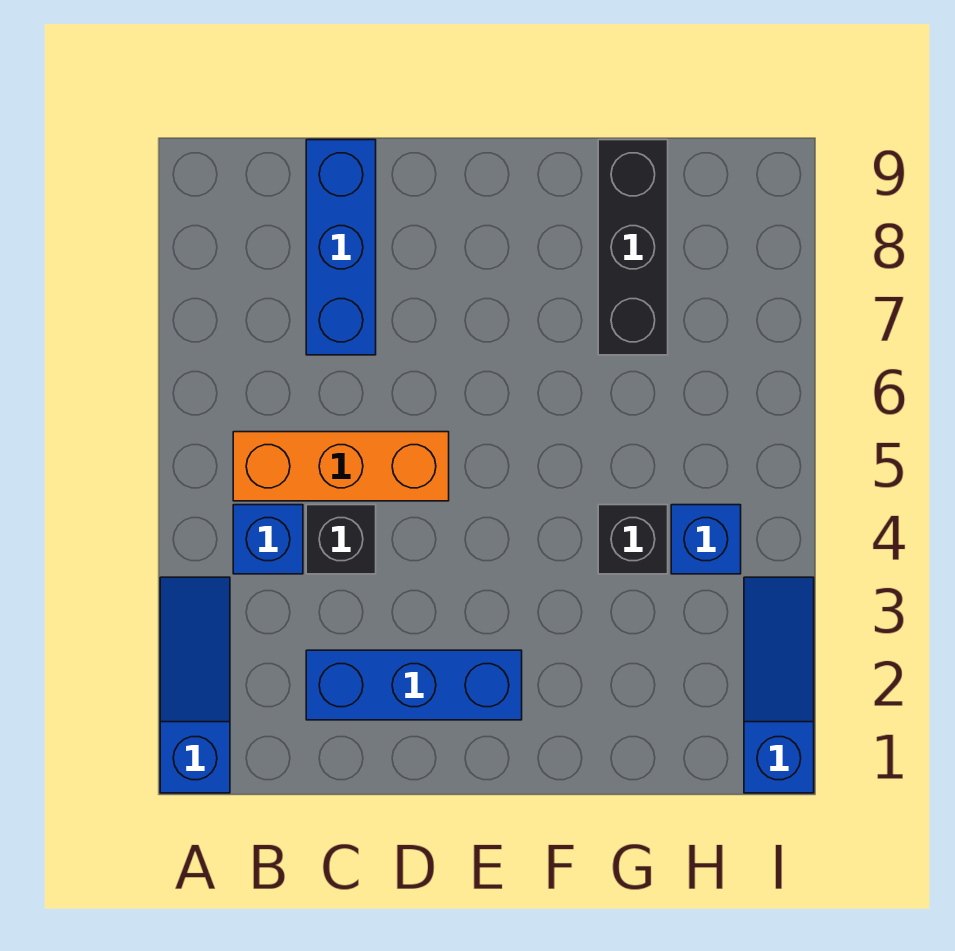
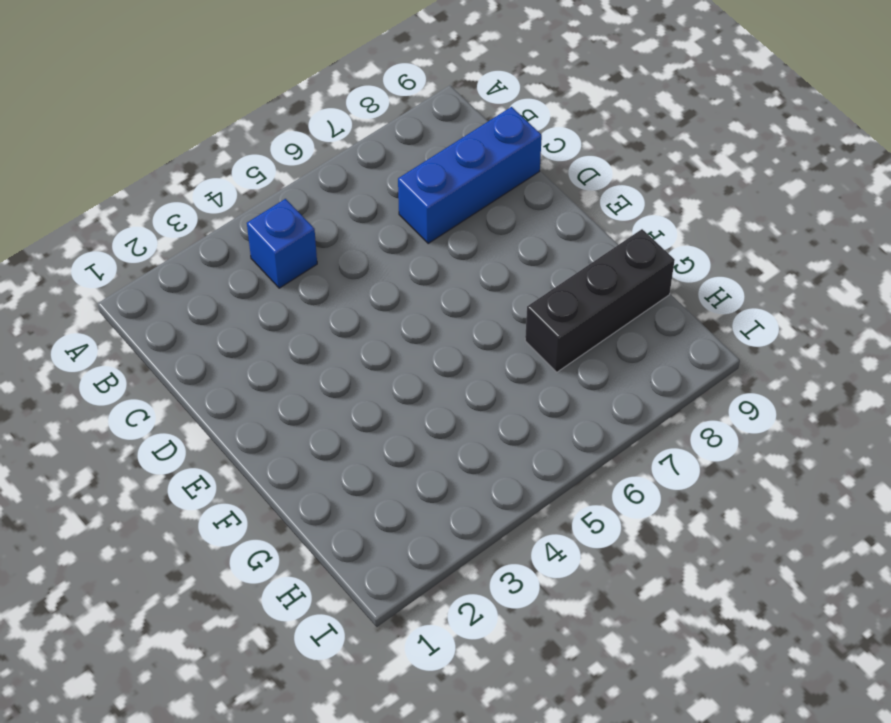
none -> blue slope A1:A3 level 1 top 1
none -> orange brick B5:D5 level 1

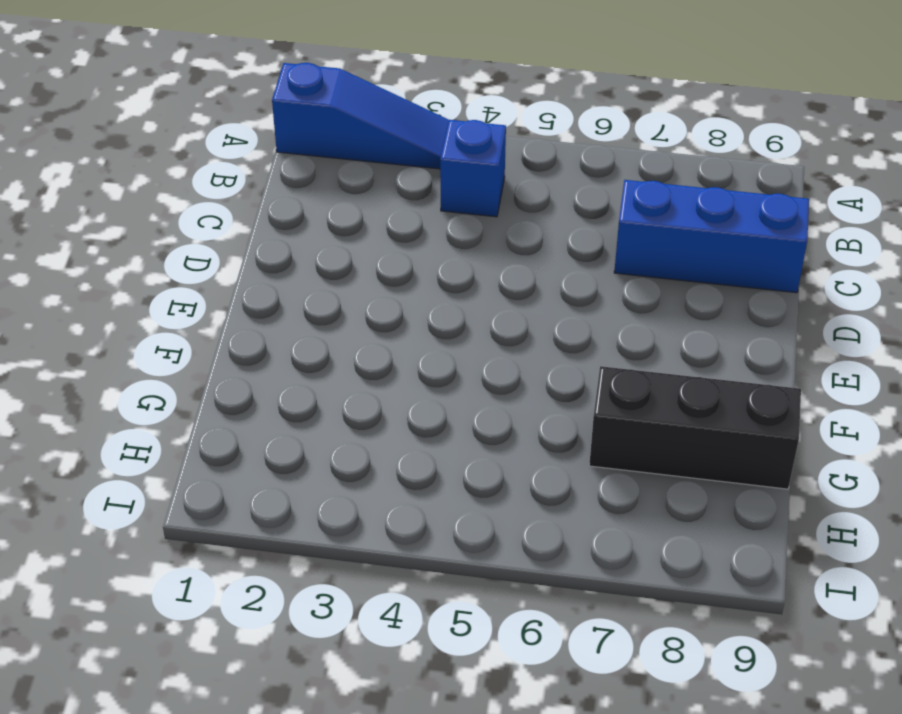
none -> orange brick B5:D5 level 1
none -> blue brick C2:E2 level 1

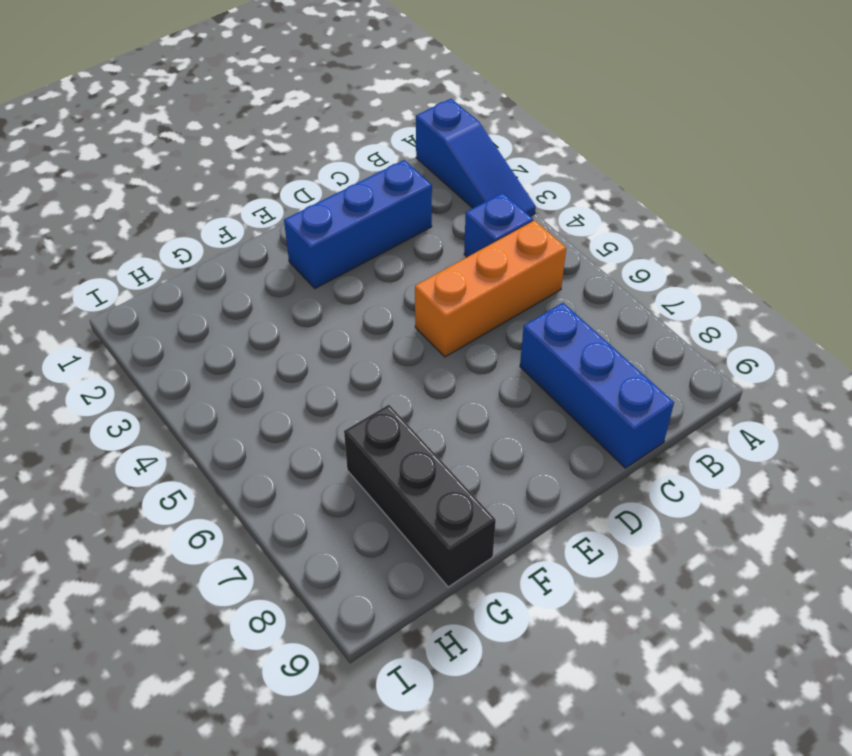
none -> black brick C4 level 1
none -> black brick G4 level 1

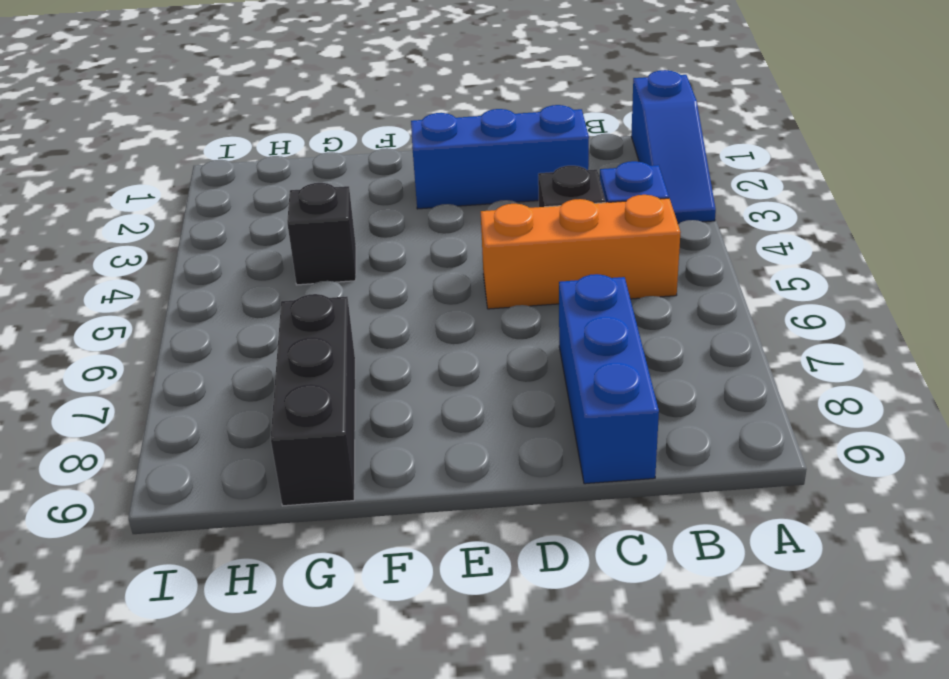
none -> blue brick H4 level 1
none -> blue slope I1:I3 level 1 top 1

